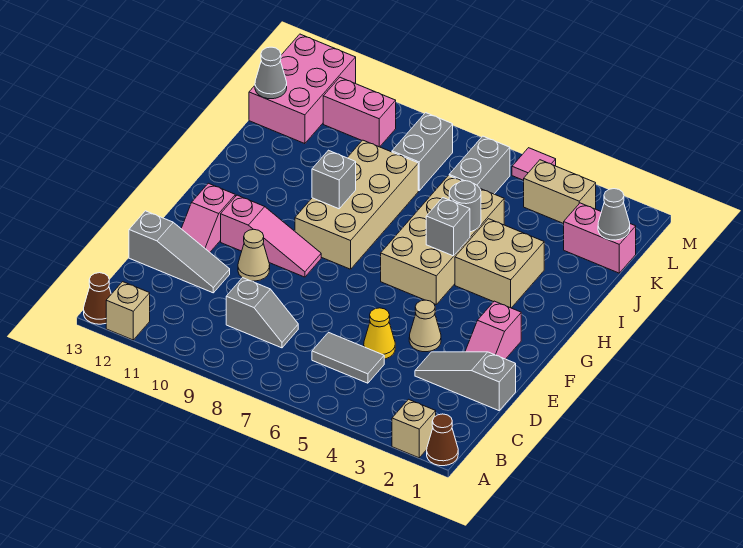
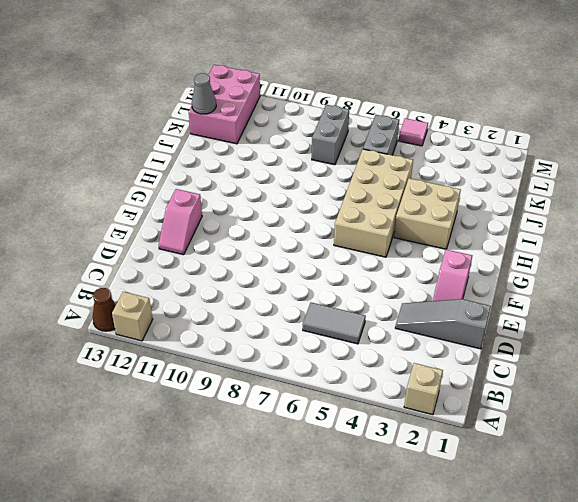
none -> brown cone A1 level 1
none -> grey slope C8:C9 level 1 top 9
none -> yellow cone D5 level 1

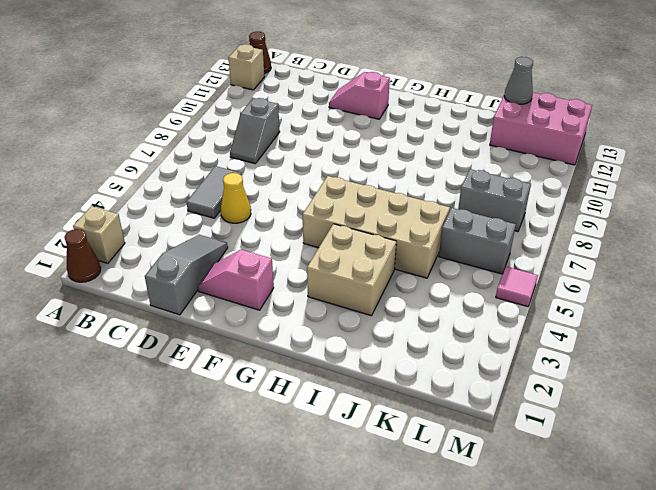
none -> grey slope D11:D13 level 1 top 13
none -> tan cone E4 level 1
none -> tan cone E10 level 1

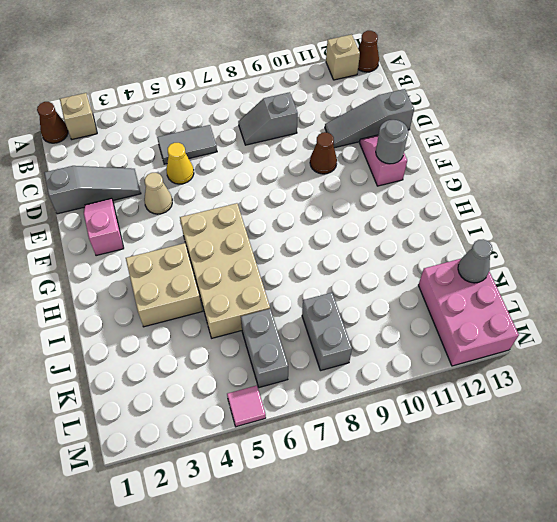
brown cone E10 level 1 -> tan cone E10 level 1
grey round brick F12 level 2 -> grey round brick I5 level 2
none -> pink slope F9:F11 level 1 top 11
none -> tan brick G8:J9 level 1
none -> pink brick K1:K2 level 1

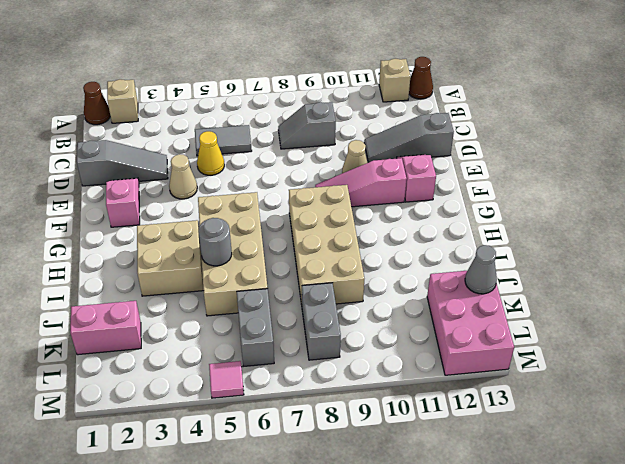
none -> tan brick L3:L4 level 1
none -> pink brick L10:L11 level 1
none -> grey brick H5 level 2

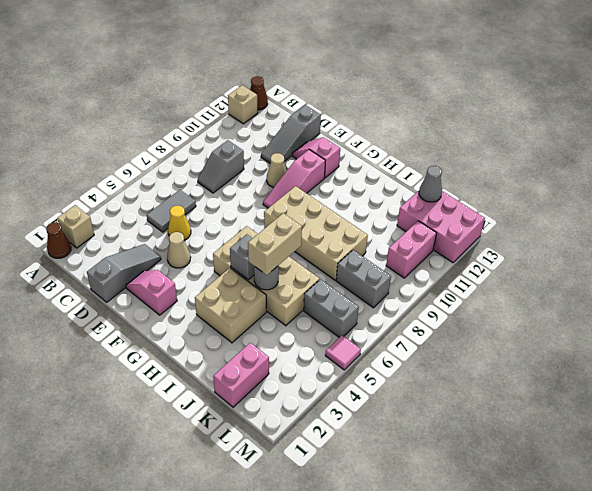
tan brick I5:I6 level 3 -> tan brick L3:L4 level 1
none -> grey brick H9 level 2
none -> grey cone K1 level 2

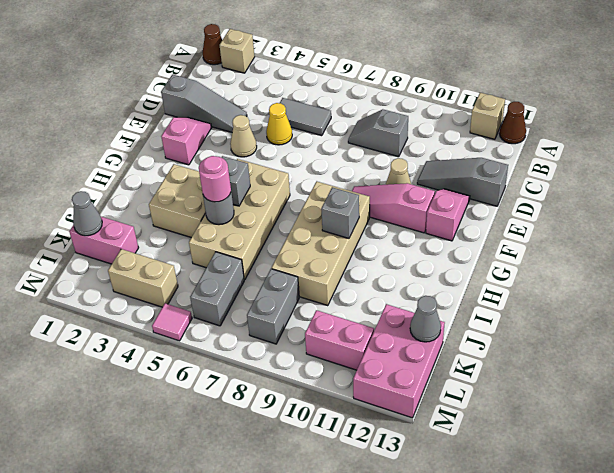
pink round brick I5 level 3 -> none

